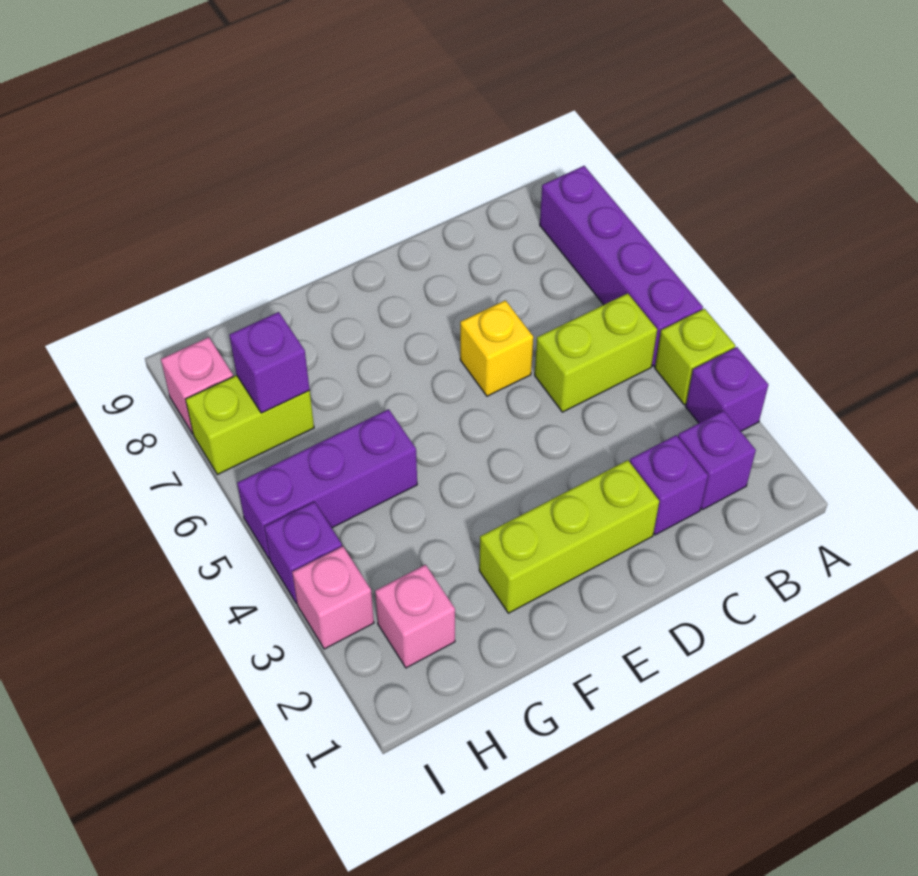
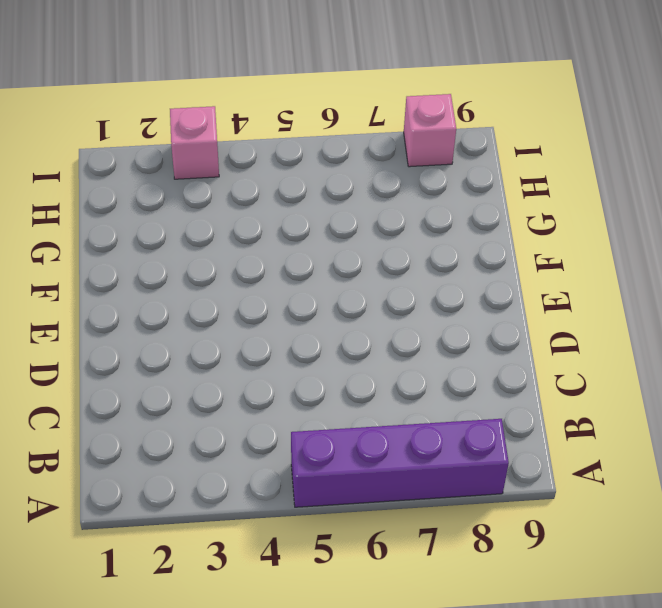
none -> purple brick A3 level 1
none -> lime brick A4 level 1
none -> purple brick B2 level 1

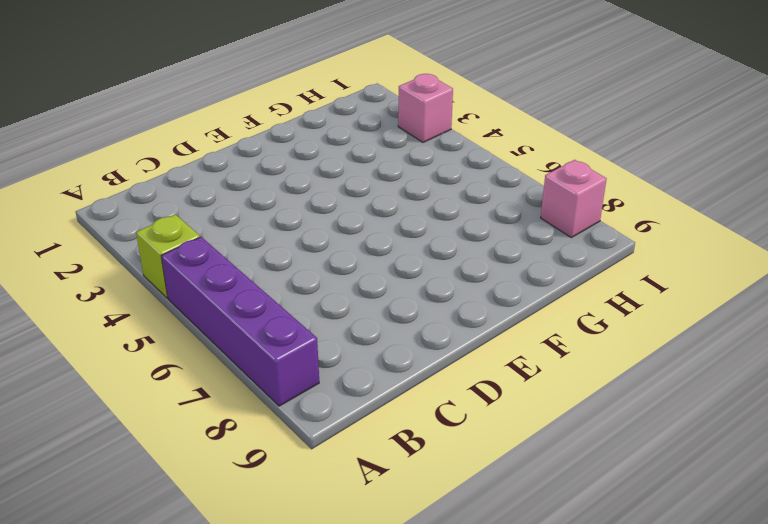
none -> purple brick A3 level 1
none -> purple brick B2 level 1
none -> lime brick B5:C5 level 1

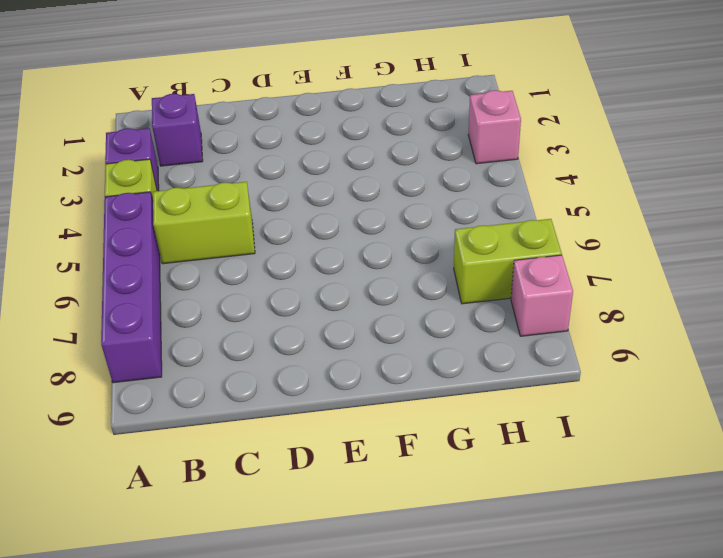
none -> purple brick C2 level 1
none -> lime brick D2:F2 level 1
none -> yellow brick D6 level 1

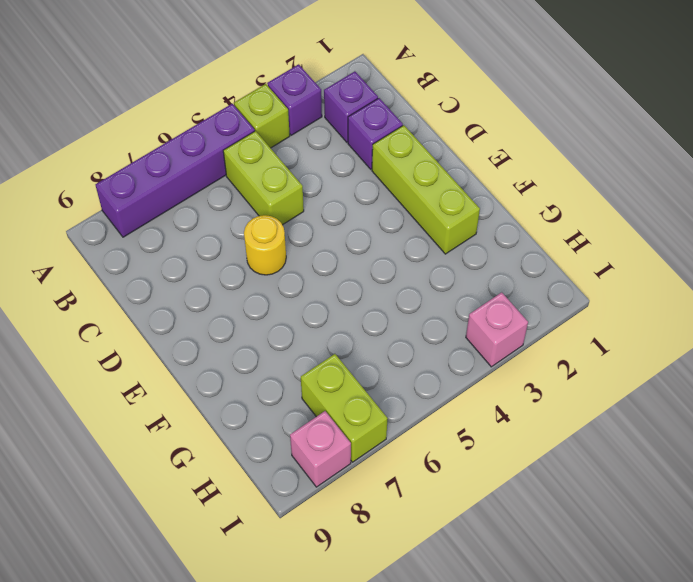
yellow round brick D6 level 1 -> yellow brick D6 level 1
none -> purple brick G5:I5 level 1
none -> pink brick H2 level 1
none -> purple brick I4 level 1

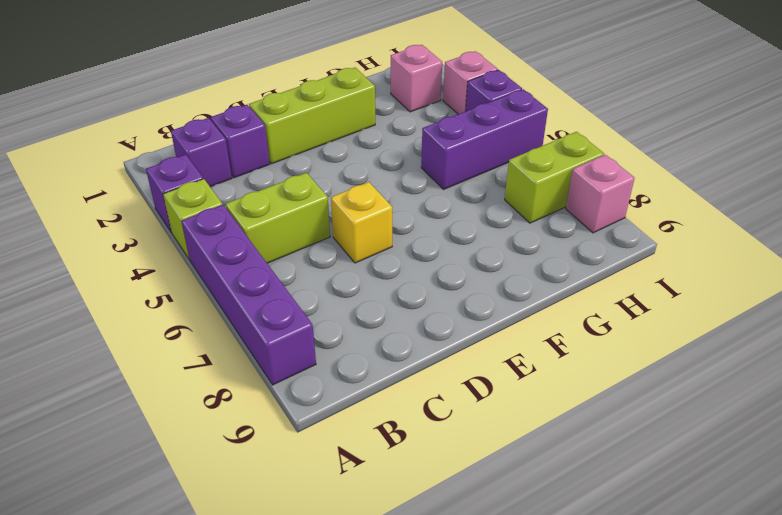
none -> purple brick H7 level 2

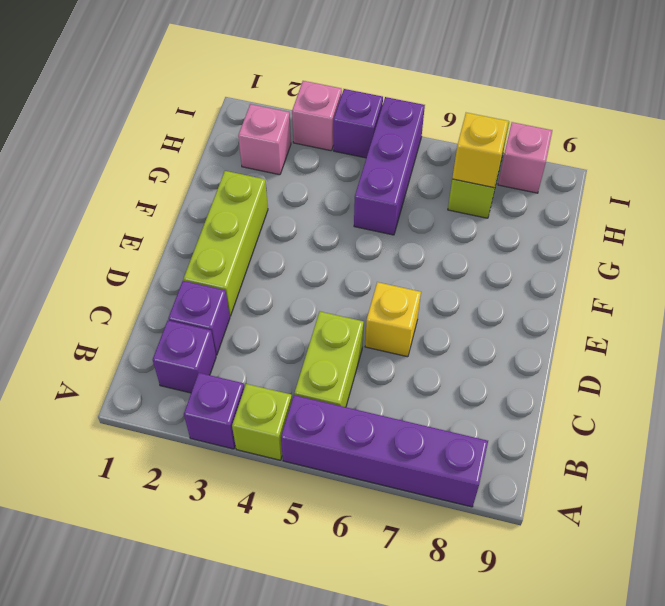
yellow brick H7 level 2 -> purple brick H7 level 2

